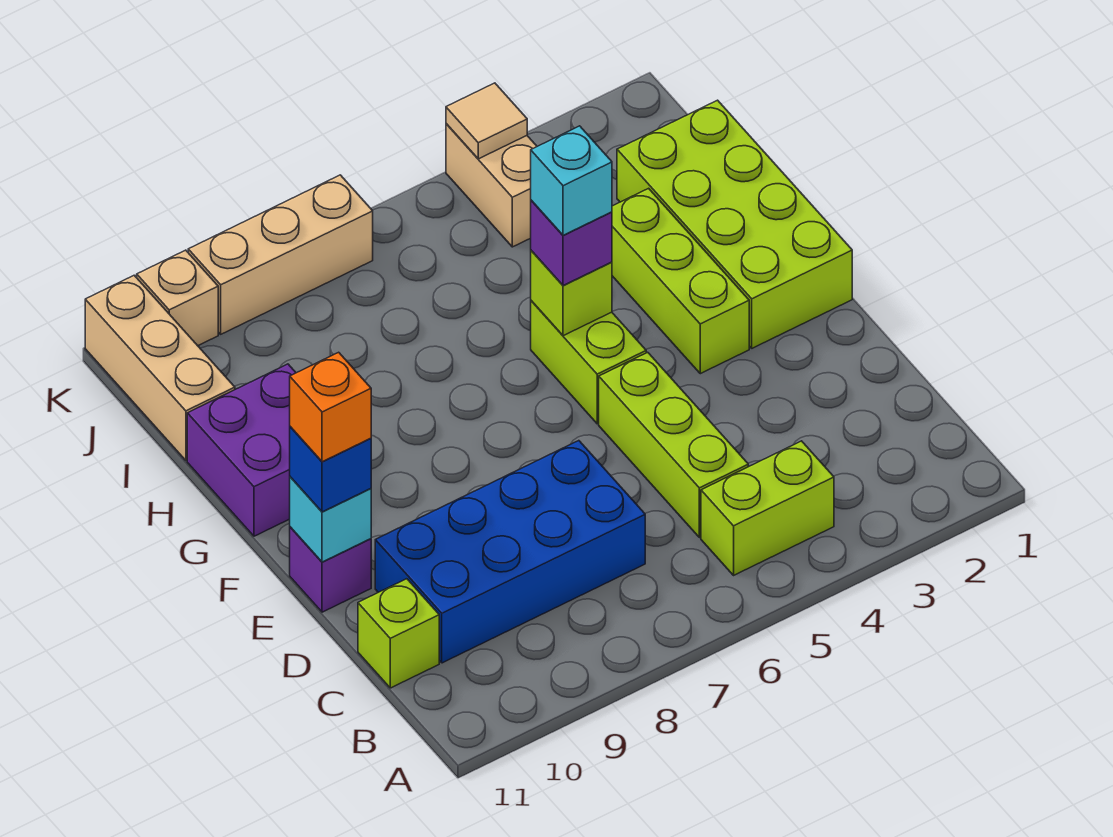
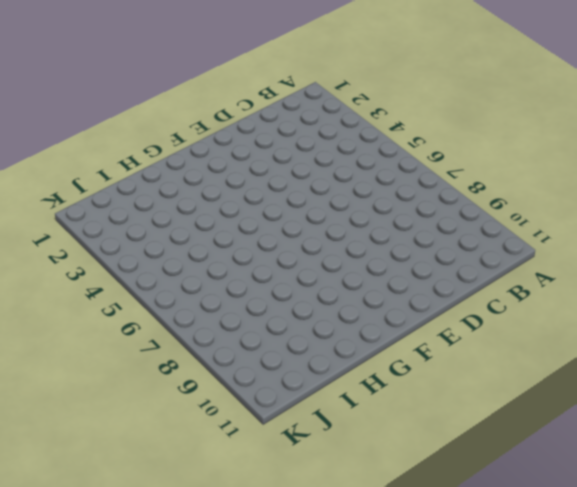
none -> lime brick B4:B5 level 1
none -> lime brick C5:E5 level 1
none -> blue brick C7:D10 level 1

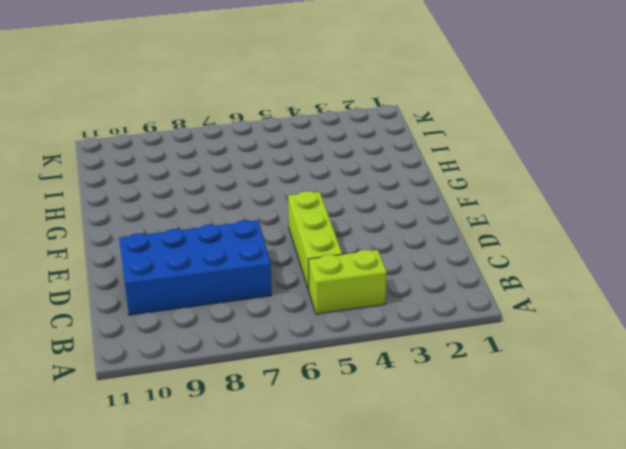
none -> lime brick C11 level 1
none -> purple brick E11 level 1
none -> lime brick F1:I2 level 1

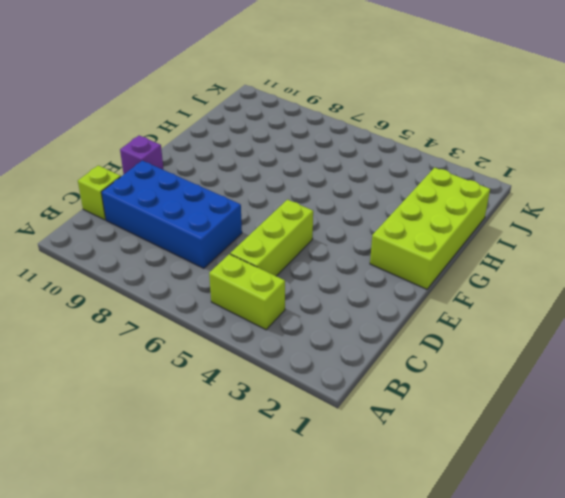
none -> lime brick F3:H3 level 1
none -> lime brick F5:G5 level 1
none -> purple brick G10:H11 level 1

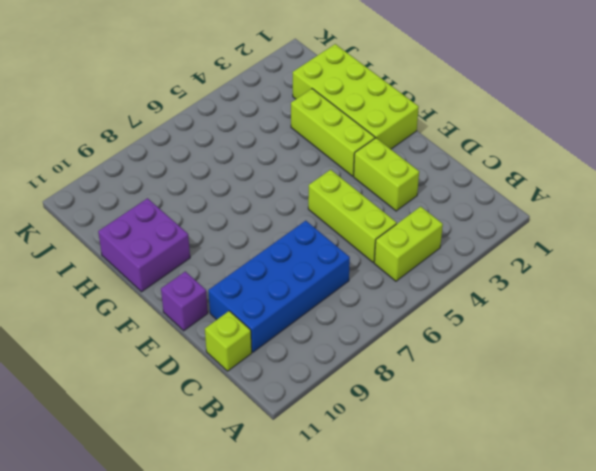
lime brick D3:E3 level 1 -> lime brick F5:G5 level 1
none -> tan brick I11:K11 level 1
none -> tan brick J4:K4 level 1
none -> tan brick K7:K9 level 1

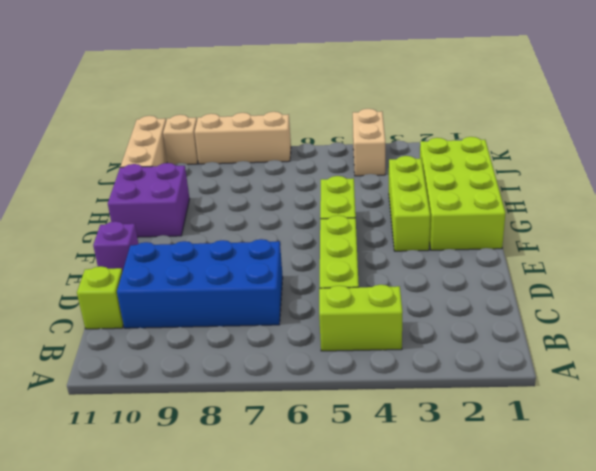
none -> cyan brick E11 level 2
none -> lime brick G5 level 2
none -> tan tile K4 level 2

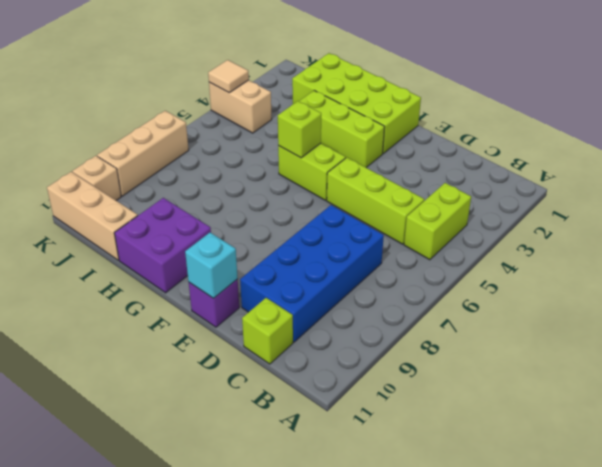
none -> blue brick E11 level 3
none -> purple brick G5 level 3
none -> orange brick E11 level 4

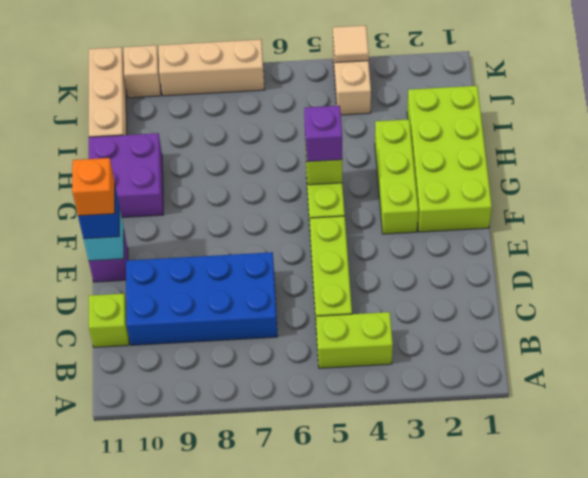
none -> cyan brick G5 level 4

